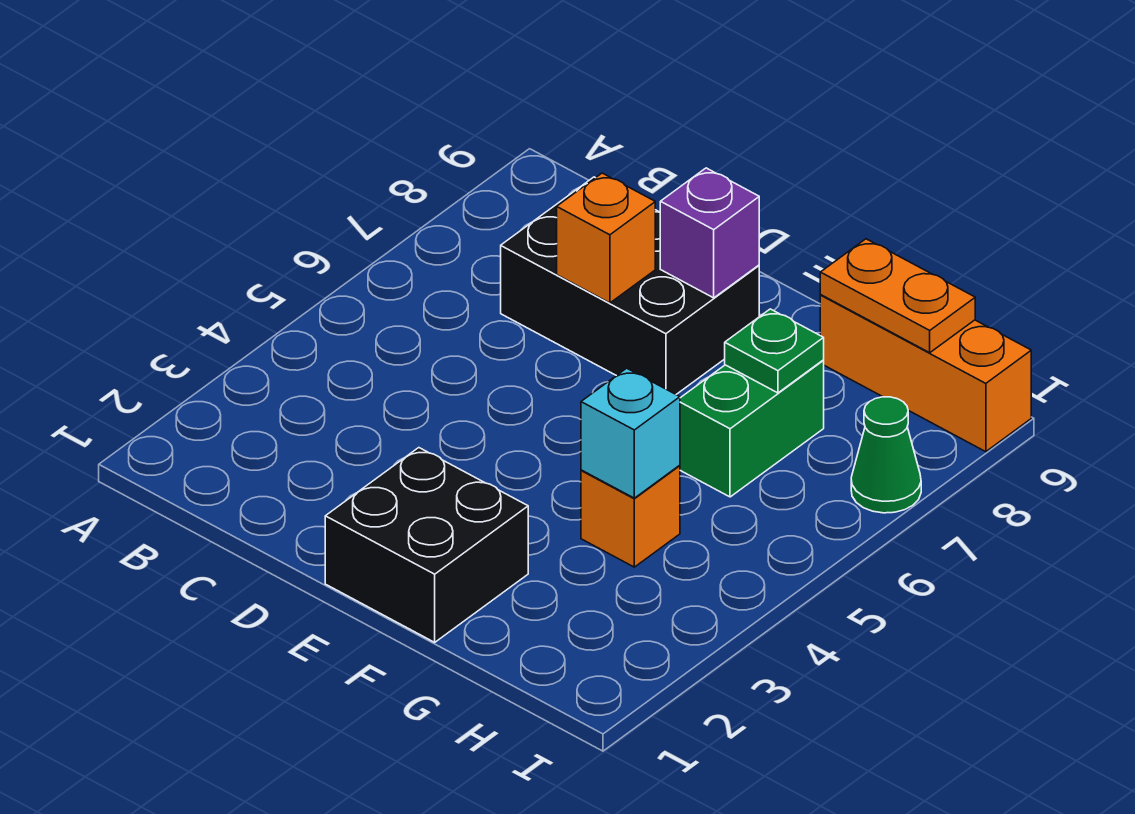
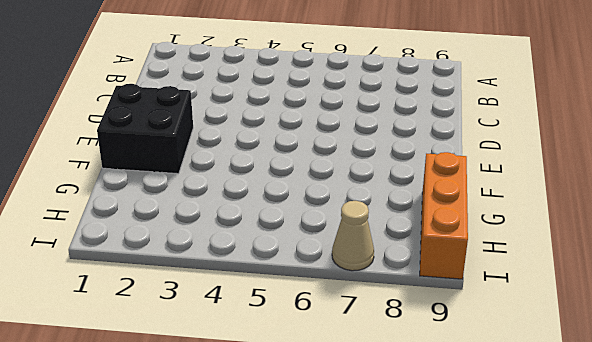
tan cone I7 level 1 -> green cone I7 level 1
none -> black brick C7:E8 level 1
none -> orange brick G4 level 1

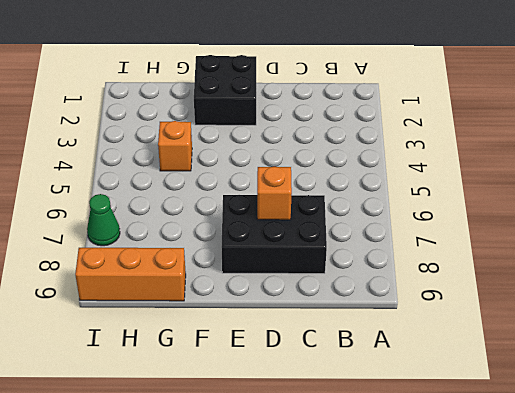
none -> green brick G6:G7 level 1
none -> purple brick E8 level 2

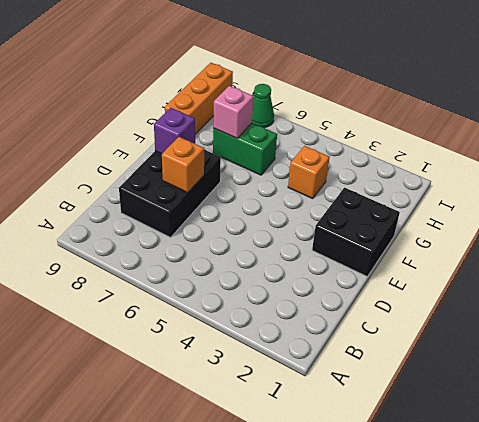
pink brick G7 level 2 -> green plate G7 level 2
none -> cyan brick G4 level 2
none -> orange plate G9:H9 level 2

